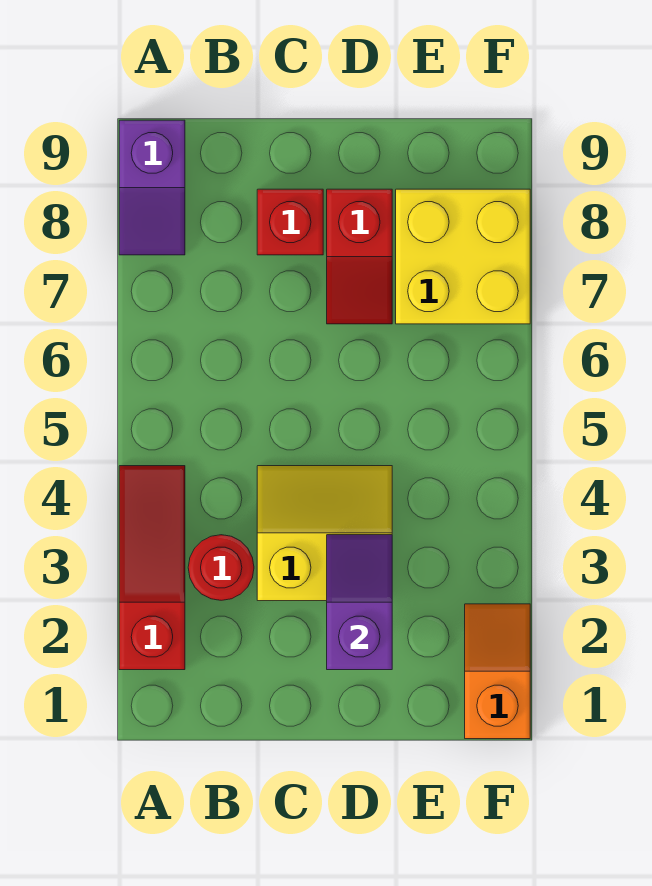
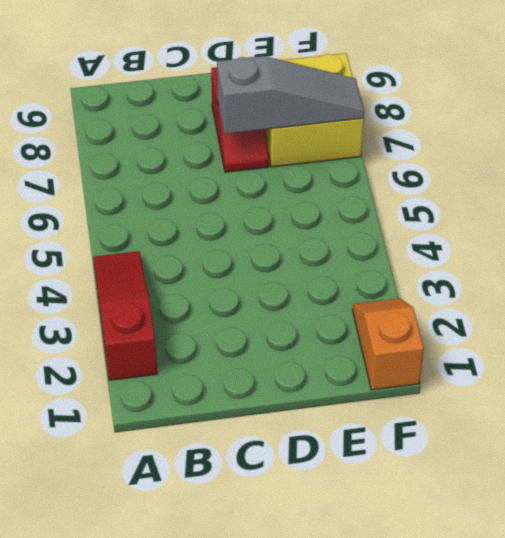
grey slope D7:F7 level 2 top D -> none
none -> purple slope A8:A9 level 1 top 9
none -> red round brick B3 level 1

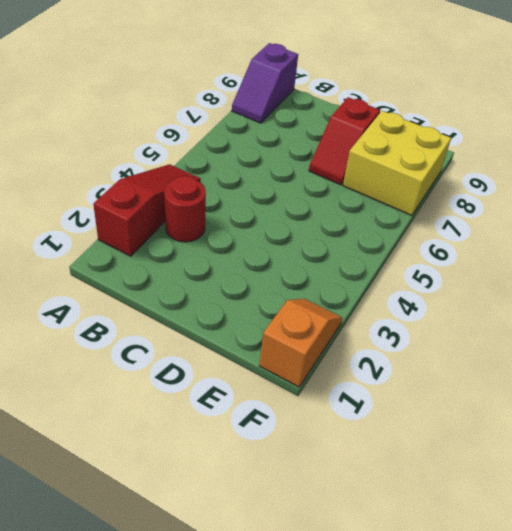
none -> yellow slope C3:D4 level 1 top 3
none -> red brick C8 level 1

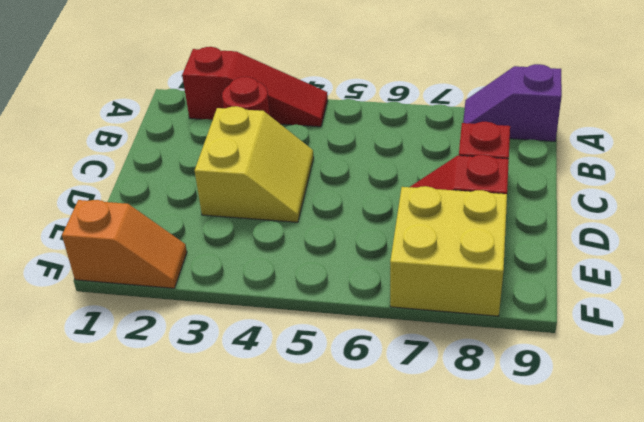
none -> purple slope D2:D3 level 2 top 2

